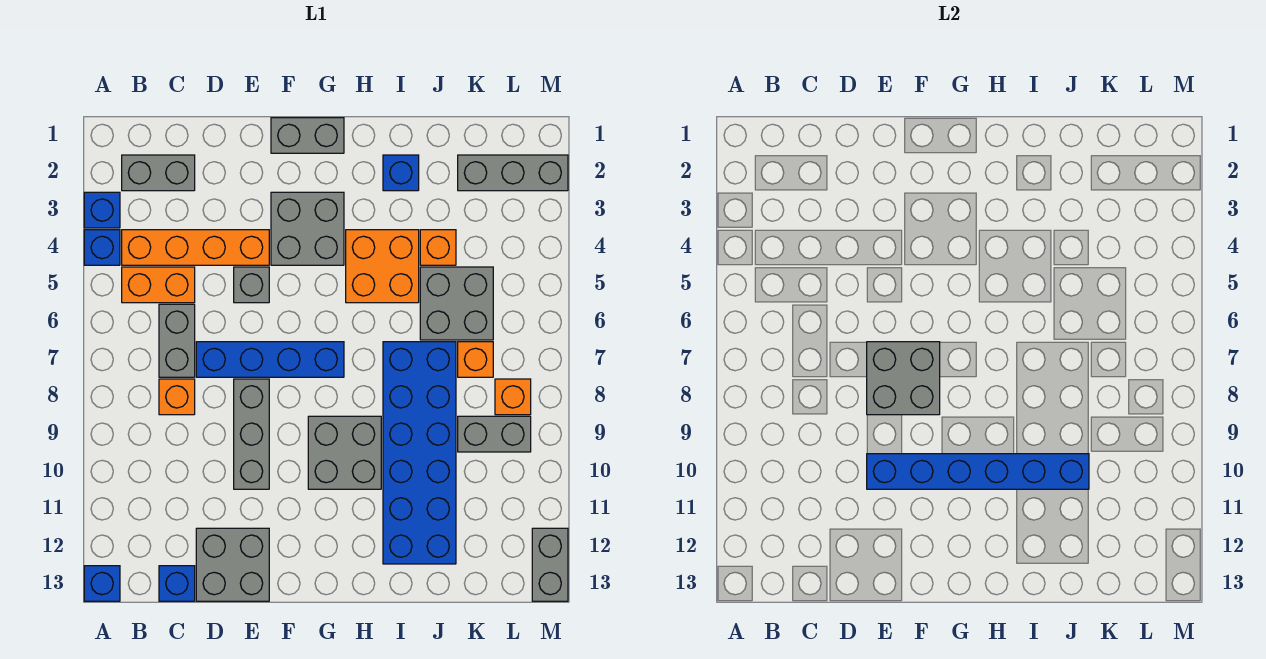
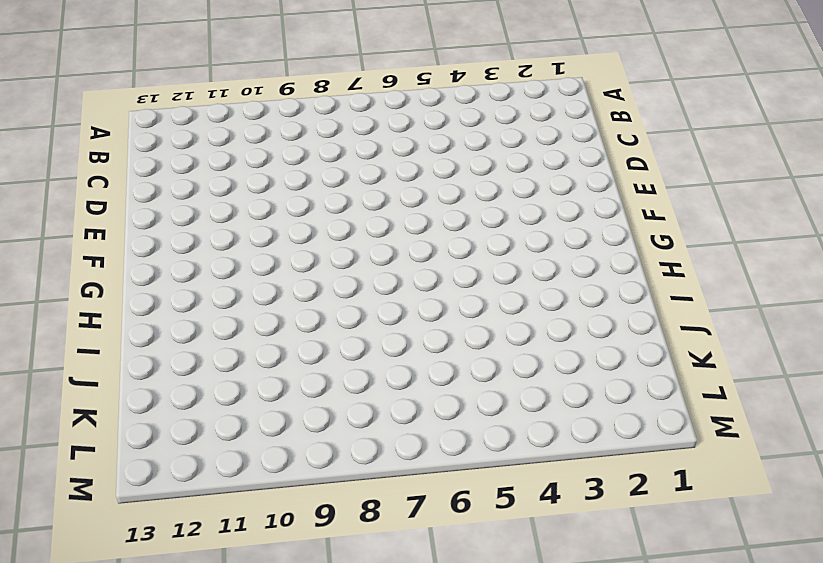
none -> blue brick A3 level 1
none -> blue brick A4 level 1
none -> blue brick A13 level 1

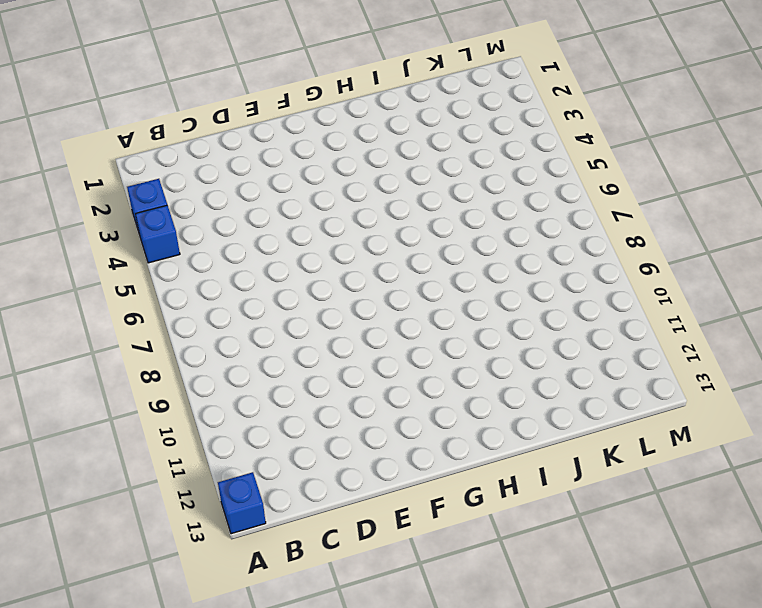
none -> grey brick B2:C2 level 1
none -> orange brick B4:E4 level 1
none -> orange brick B5:C5 level 1

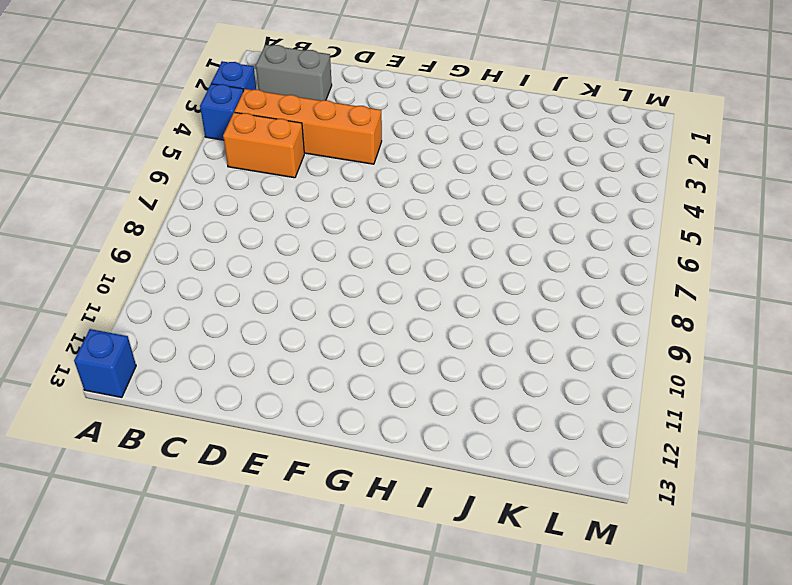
none -> grey brick C6:C7 level 1
none -> orange brick C8 level 1
none -> blue brick C13 level 1

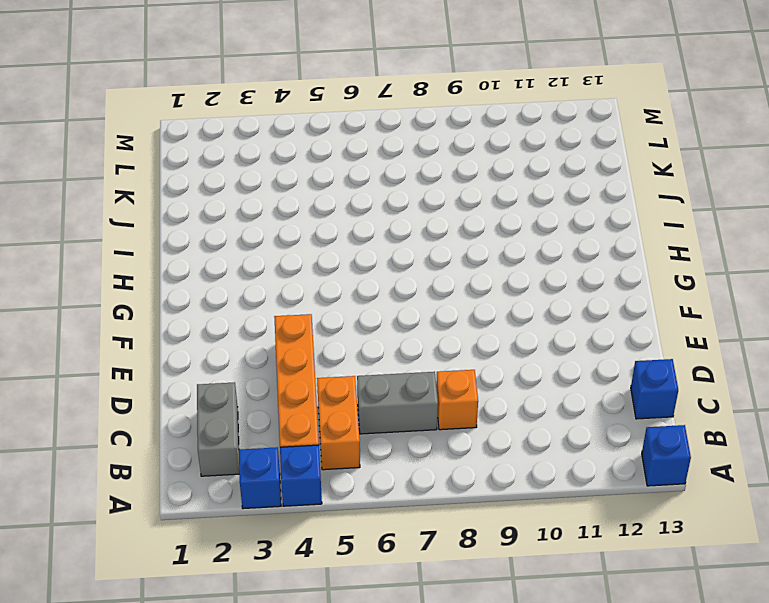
none -> blue brick D7:G7 level 1
none -> grey brick D12:E13 level 1
none -> grey brick E5 level 1

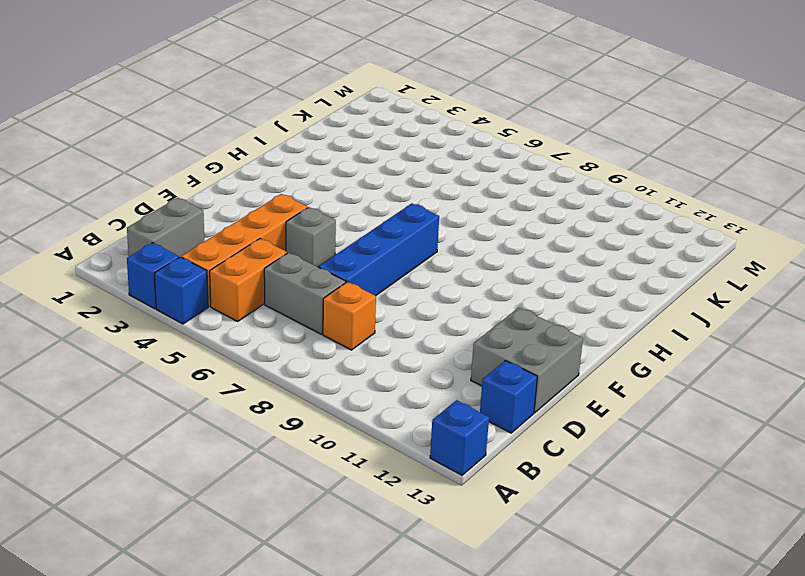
none -> grey brick E8:E10 level 1
none -> grey brick F1:G1 level 1
none -> grey brick F3:G4 level 1

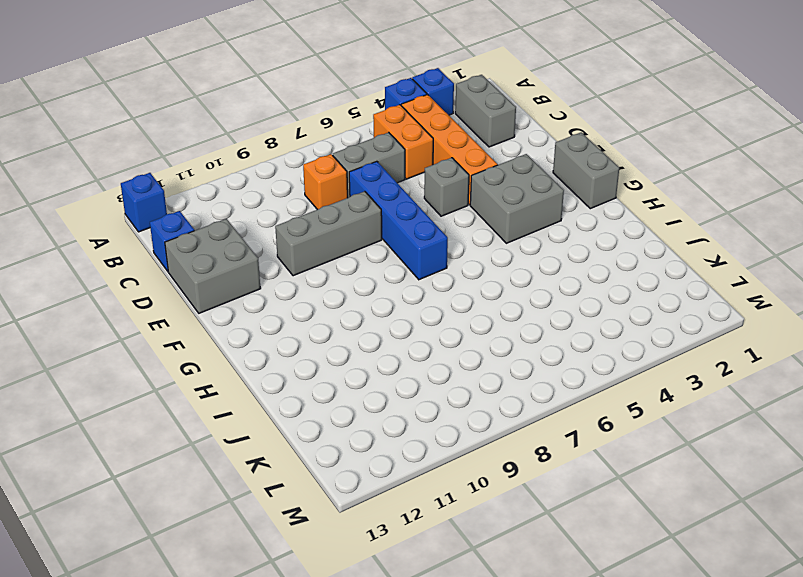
none -> grey brick G9:H10 level 1
none -> orange brick H4:I5 level 1
none -> blue brick I2 level 1

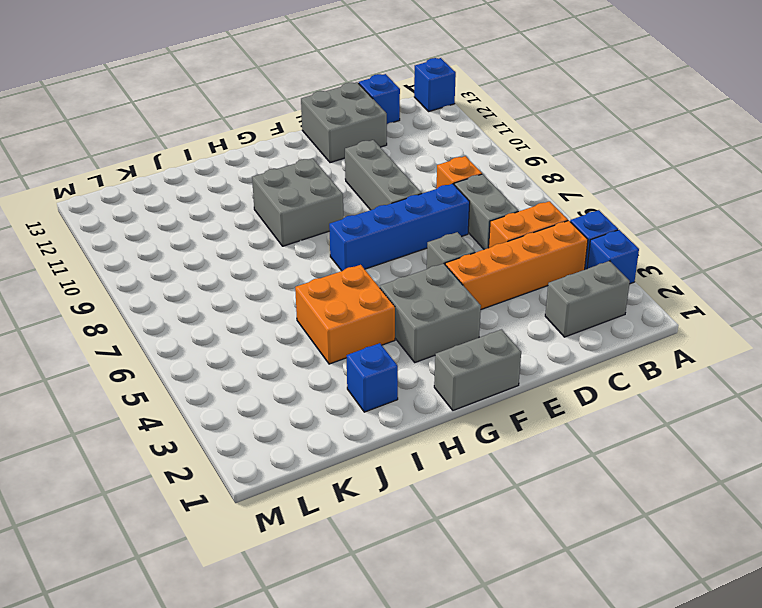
none -> blue brick I7:J12 level 1
none -> orange brick J4 level 1
none -> grey brick J5:K6 level 1

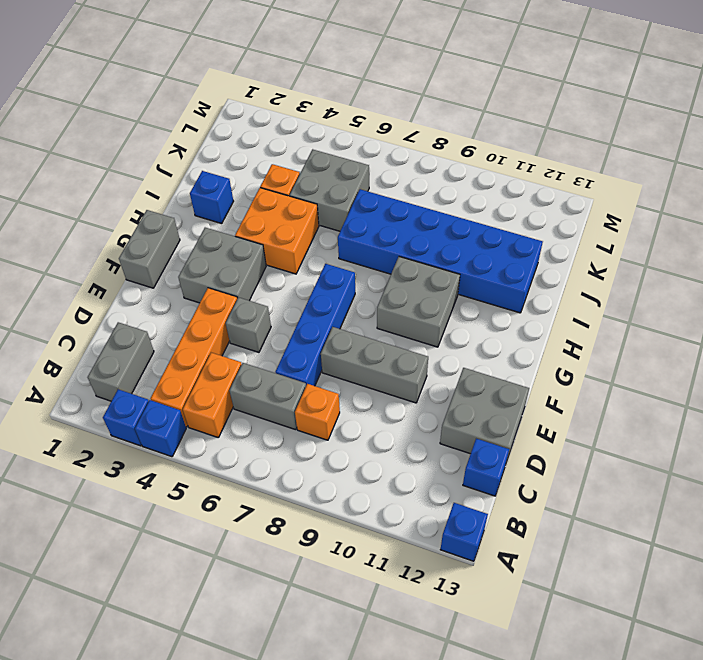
none -> grey brick K2:M2 level 1
none -> orange brick K7 level 1
none -> grey brick K9:L9 level 1

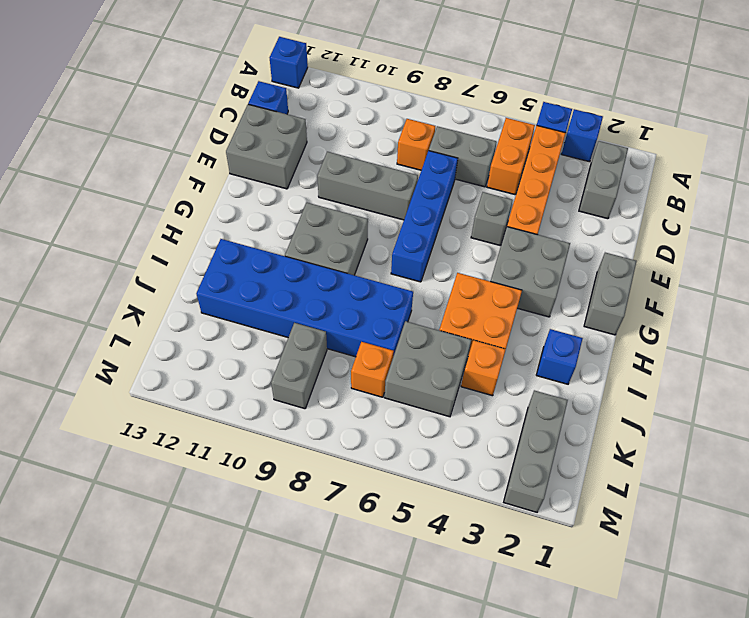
none -> orange brick L8 level 1
none -> grey brick M12:M13 level 1
none -> grey brick E7:F8 level 2

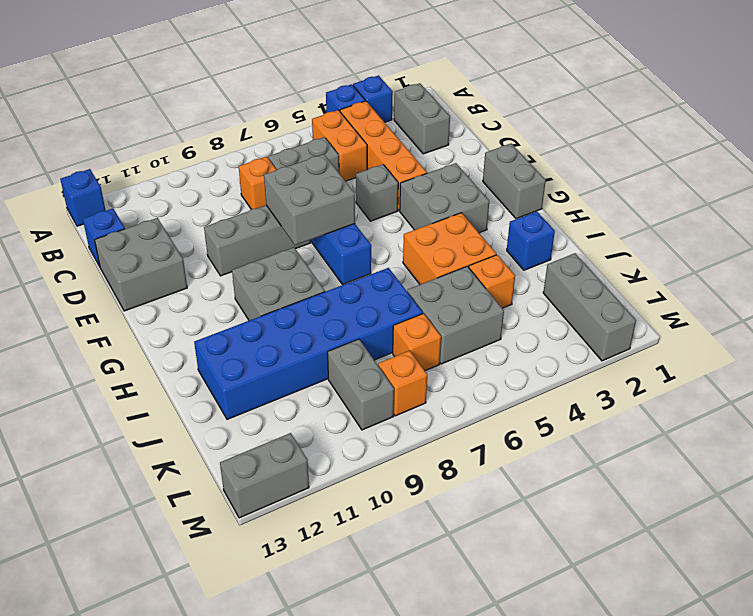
none -> blue brick E10:J10 level 2

